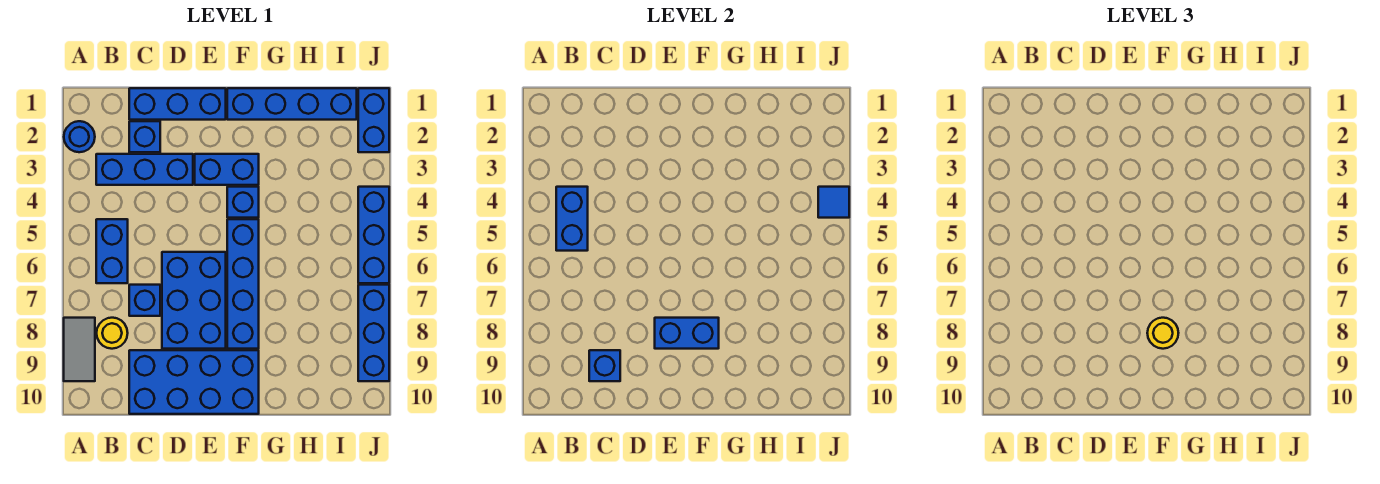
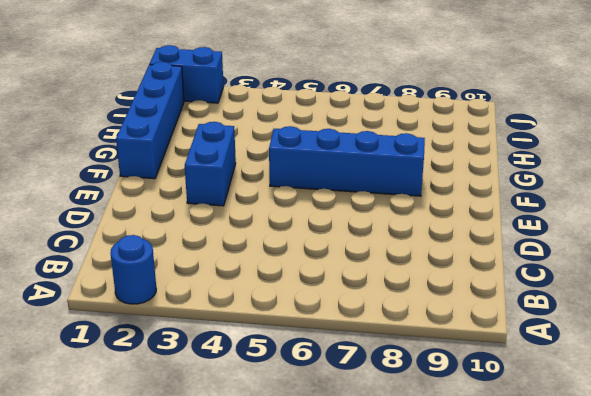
none -> grey tile A8:A9 level 1
none -> blue brick B3:D3 level 1
none -> blue brick B5:B6 level 1

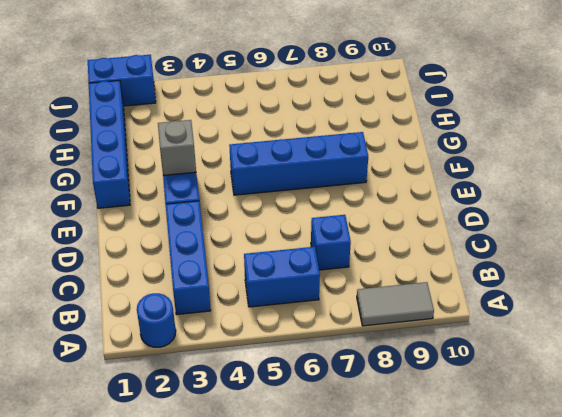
grey brick F3 level 2 -> none
none -> yellow round brick B8 level 1
none -> blue brick C1:E1 level 1
none -> blue brick C2 level 1

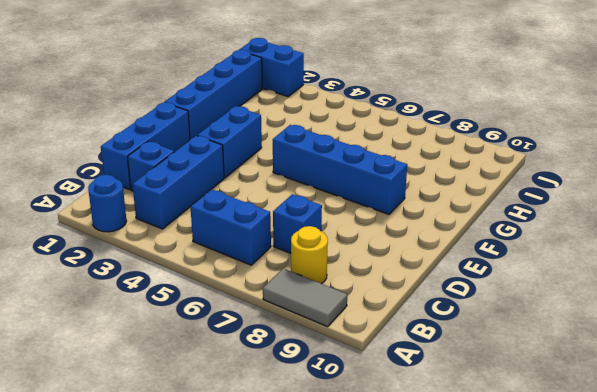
none -> blue brick C9:F10 level 1
none -> blue brick D6:E8 level 1
none -> blue brick F4 level 1

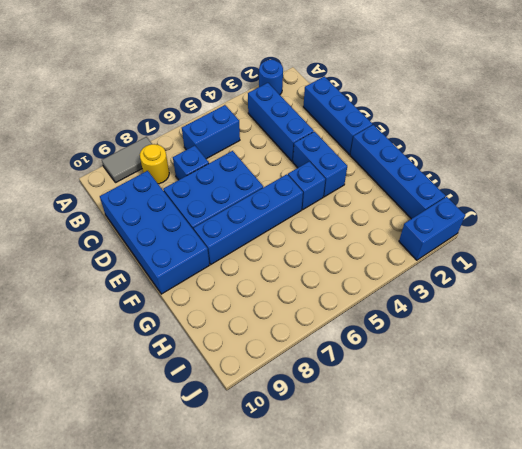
none -> blue brick C2 level 1
none -> blue brick J4:J6 level 1
none -> blue brick J7:J9 level 1

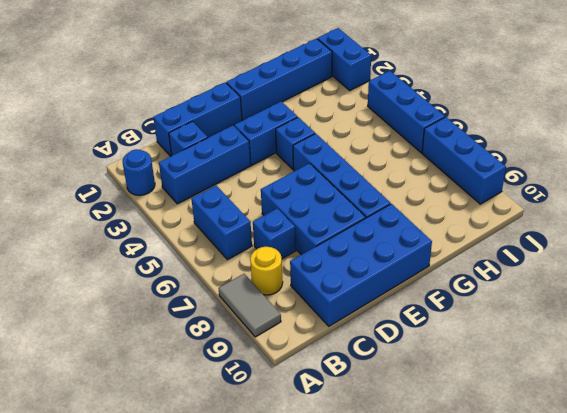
none -> blue brick B4:B5 level 2
none -> blue brick C9 level 2
none -> blue brick E8:F8 level 2

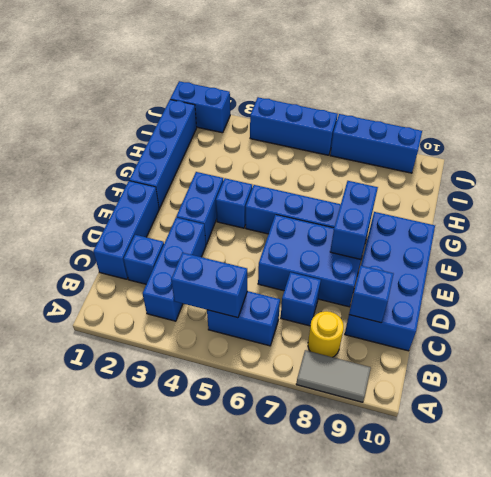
none -> blue round brick A2 level 1
none -> blue tile J4 level 2
none -> yellow round brick F8 level 3

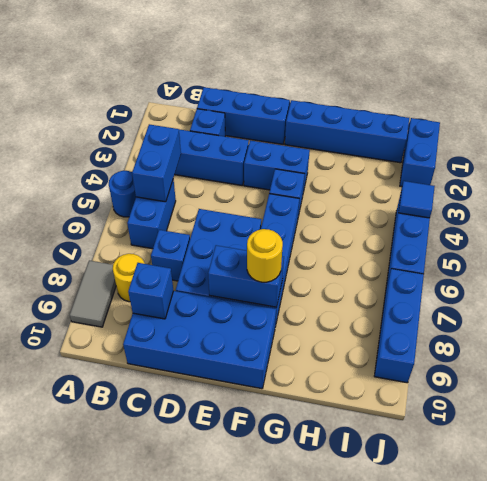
blue round brick A5 level 1 -> blue round brick A2 level 1

